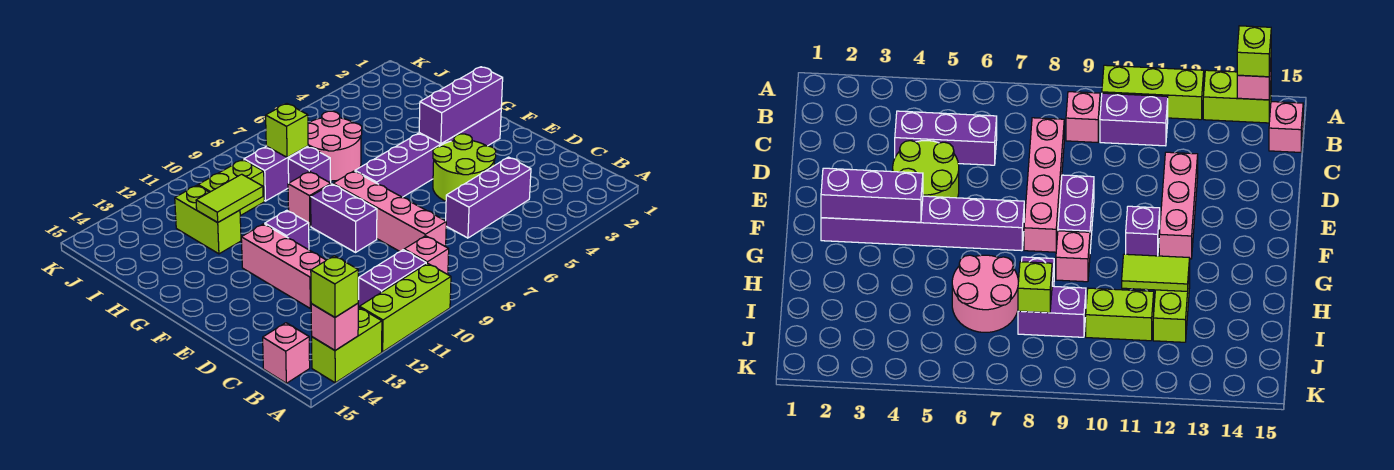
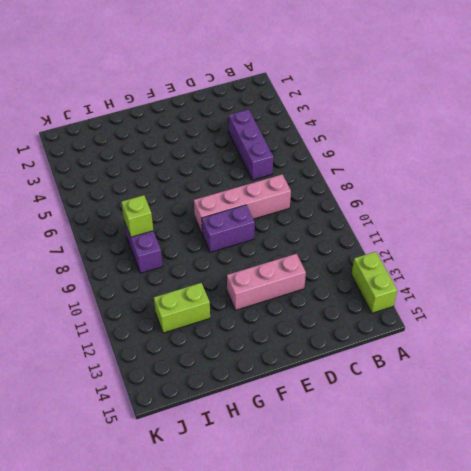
none -> lime brick A10:A12 level 1
none -> pink brick B9 level 1
none -> purple brick B10:B11 level 1

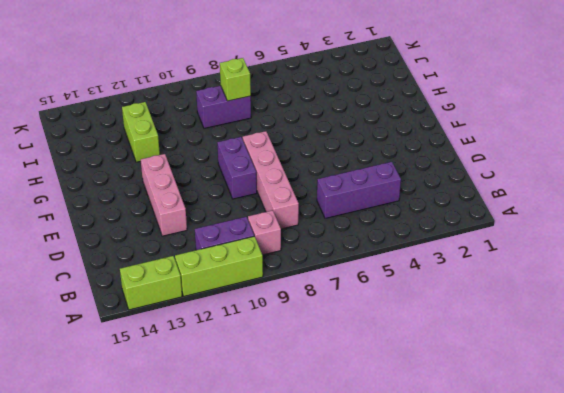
none -> pink brick B15 level 1
none -> lime round brick D4:E5 level 1
none -> purple brick F2:F7 level 1

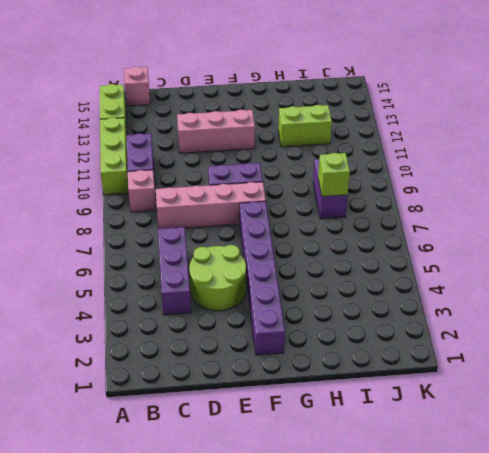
none -> purple brick F11 level 1
none -> pink brick G9 level 1
none -> pink round brick H6:I7 level 1

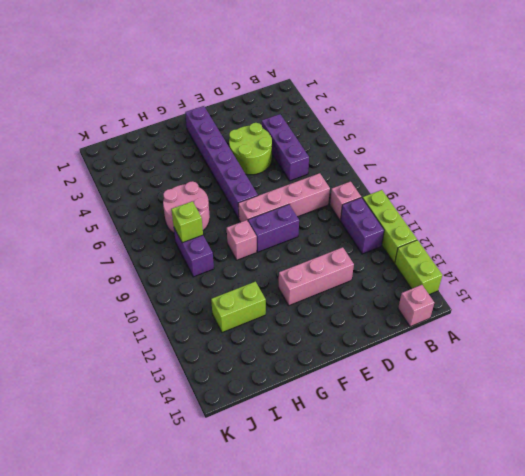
none -> purple brick F11 level 1
none -> purple brick H8 level 1
none -> lime brick I10:I11 level 1

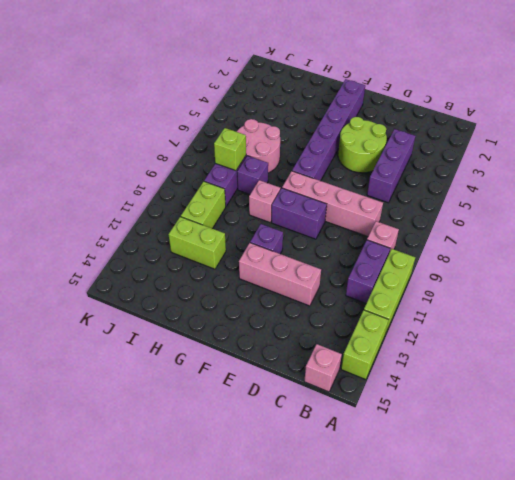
none -> pink brick A14 level 2
none -> purple brick F2:F4 level 2
none -> lime tile H11:H12 level 2

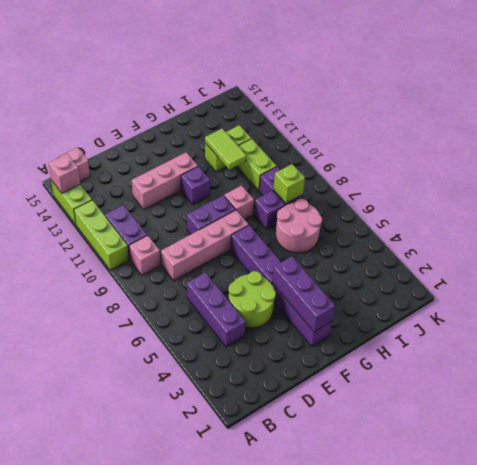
none -> lime brick A14 level 3

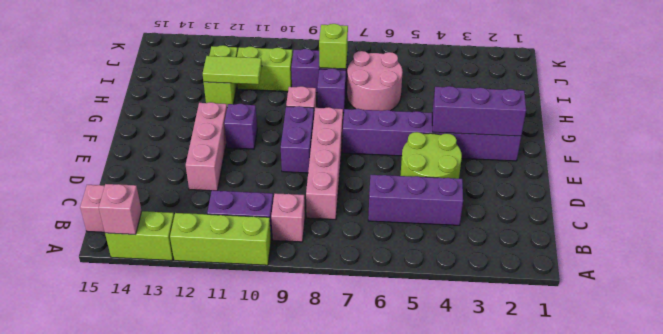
none -> lime brick A14 level 3

